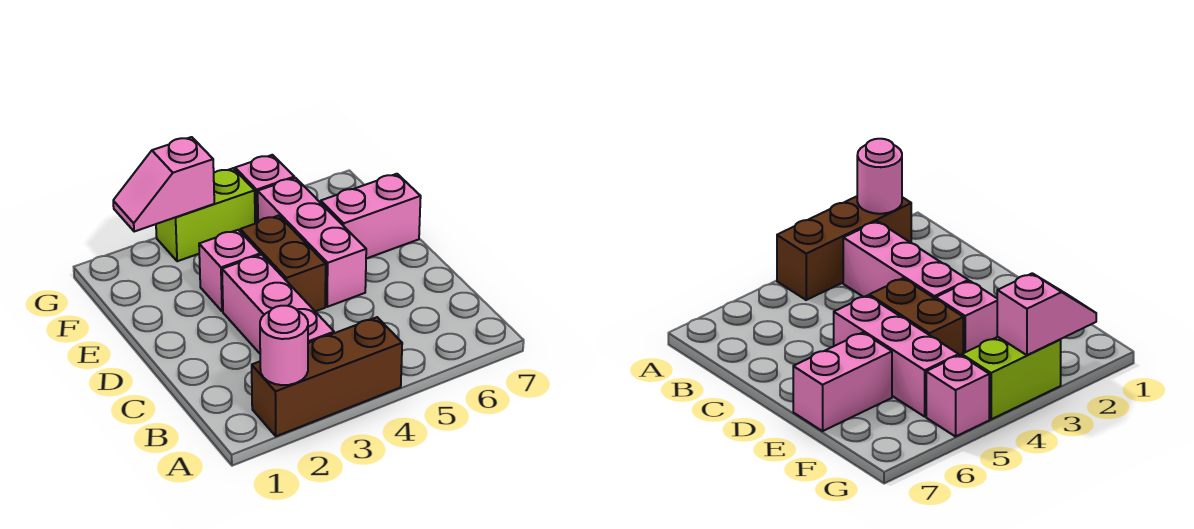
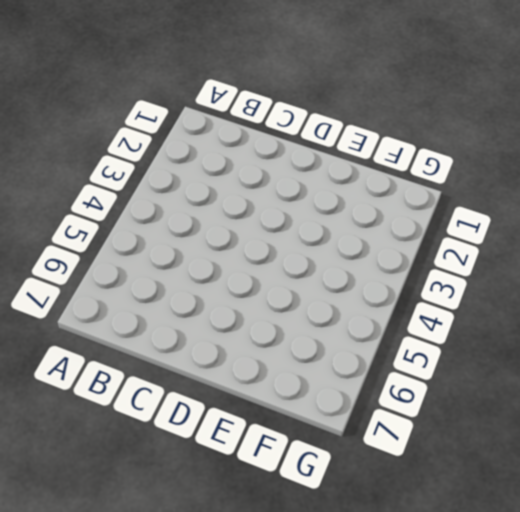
none -> brown brick A2:A4 level 1
none -> pink brick B3:D3 level 1

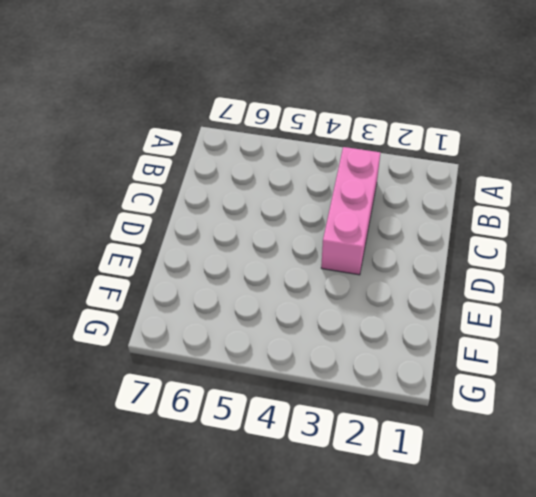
none -> brown brick A2:A4 level 1
none -> brown brick D4:E4 level 1

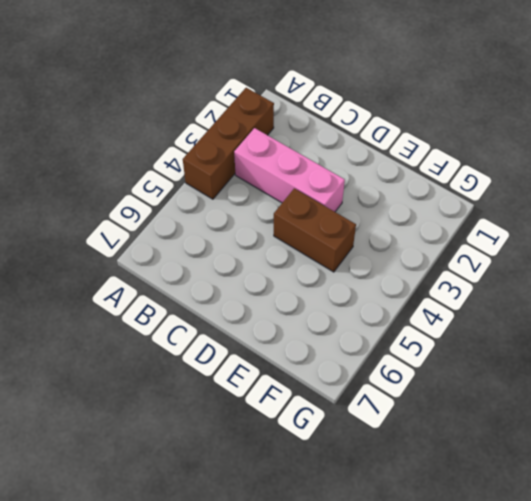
none -> pink brick D5:F5 level 1
none -> pink brick E3 level 1

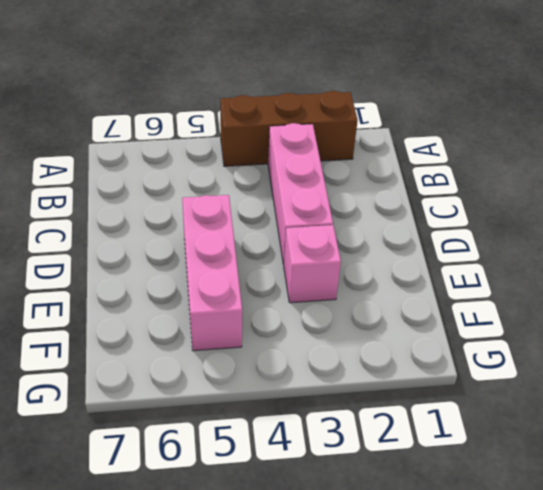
none -> brown brick D4:E4 level 1
none -> pink brick E6:E7 level 1

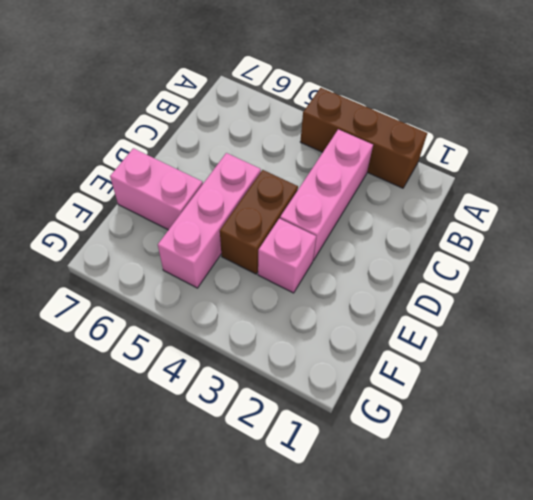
none -> lime brick G3:G4 level 1
none -> pink brick G5 level 1

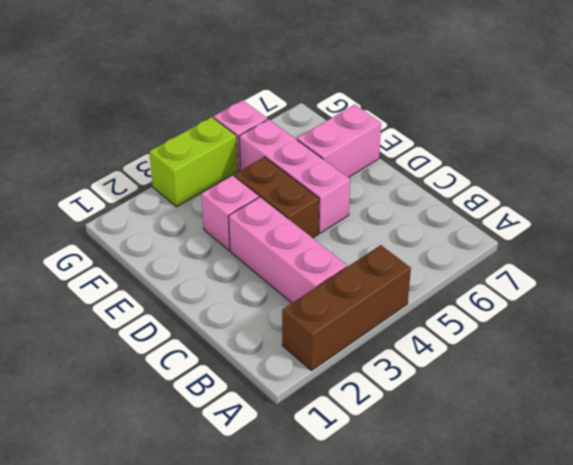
none -> pink round brick A2 level 2
none -> pink slope G2:G3 level 2 top 3

